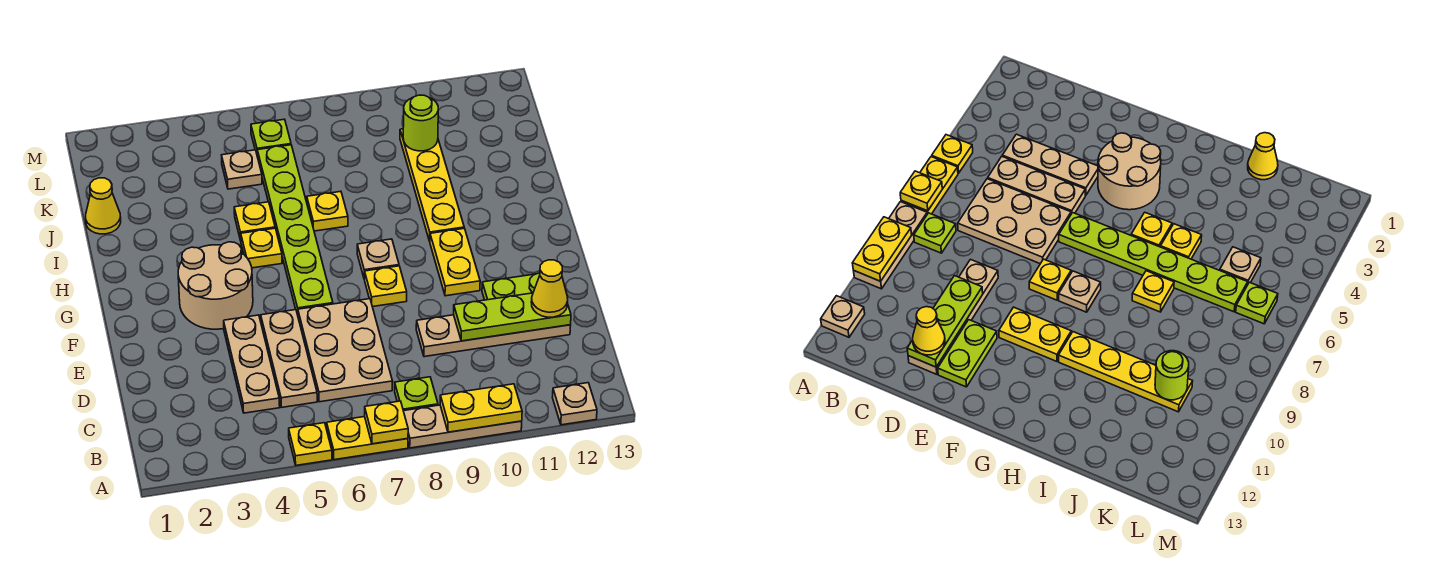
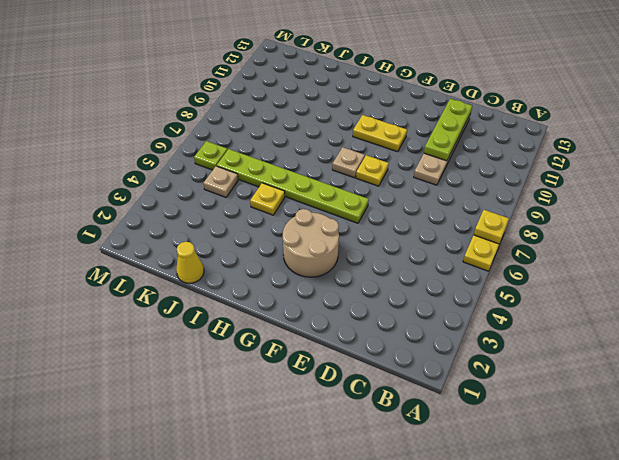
none -> yellow plate A5 level 1
none -> tan plate A8:A10 level 1
none -> tan plate A12 level 1

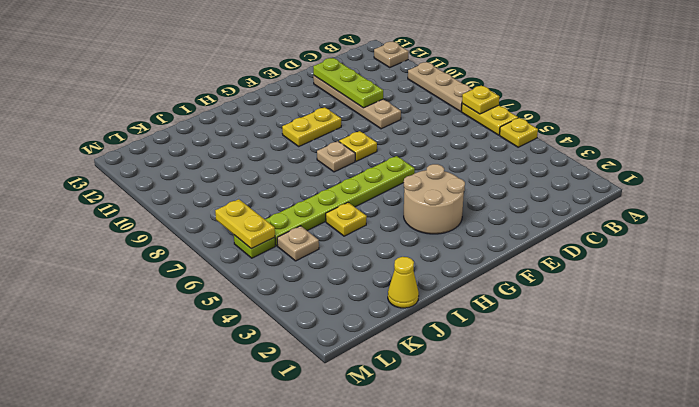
yellow plate L6:L7 level 2 -> yellow plate A9:A10 level 2
none -> lime plate B8 level 1
none -> tan plate C4:E4 level 1
none -> tan plate C5:E5 level 1

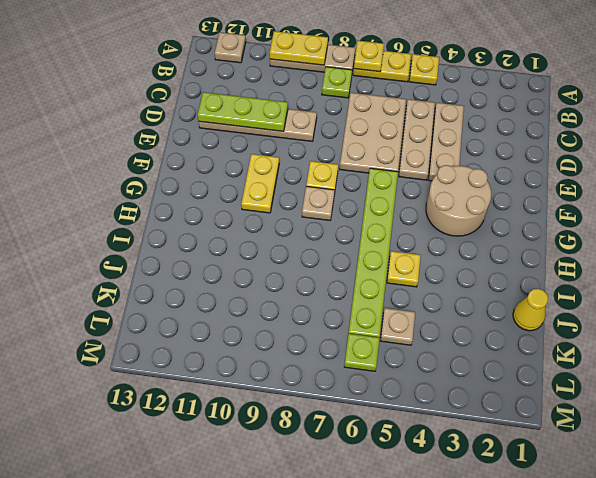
none -> lime plate E11:E12 level 1
none -> yellow plate H5 level 1
none -> yellow plate H10:K10 level 1

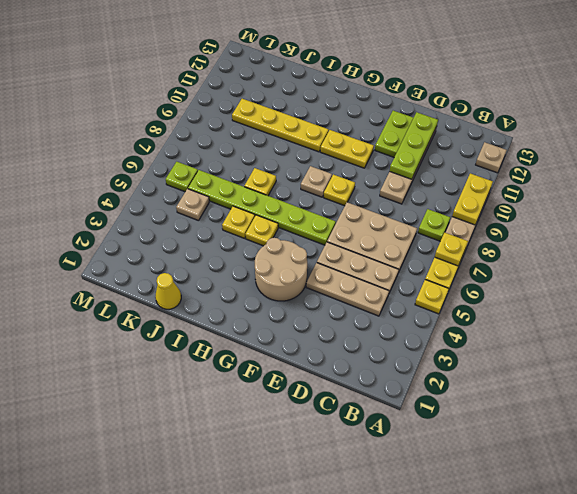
none -> lime round brick K10 level 2
none -> yellow cone D12 level 3

